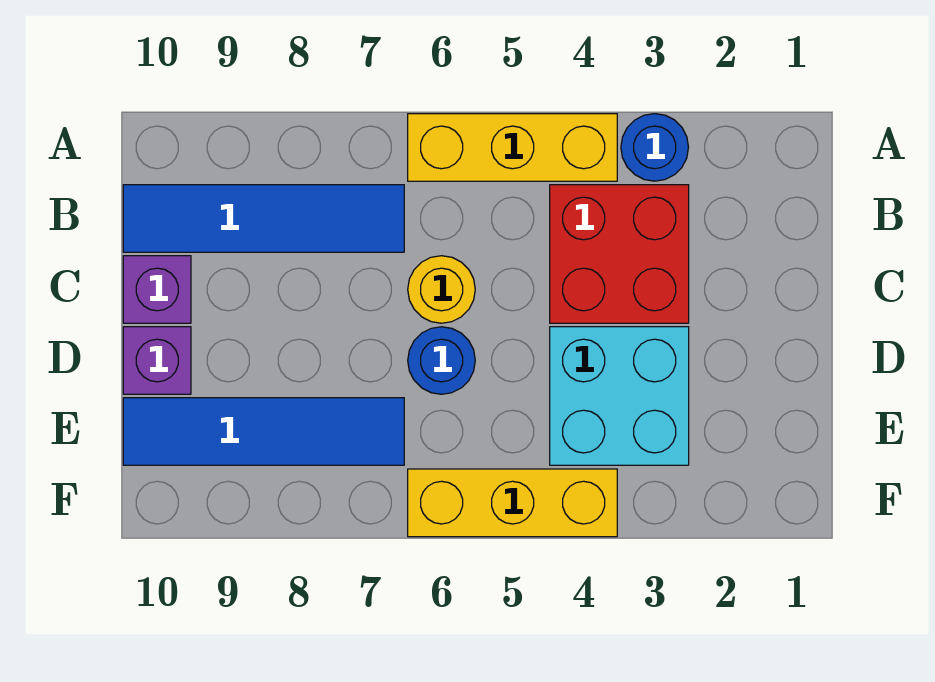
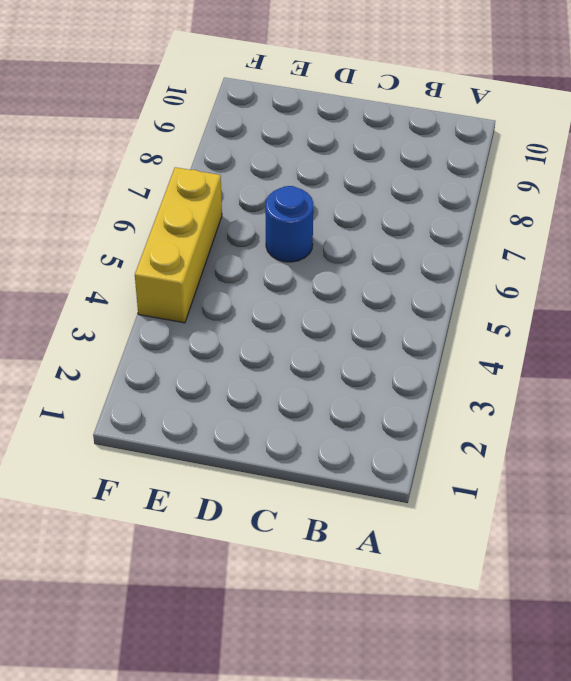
none -> blue round brick A3 level 1
none -> yellow brick A4:A6 level 1

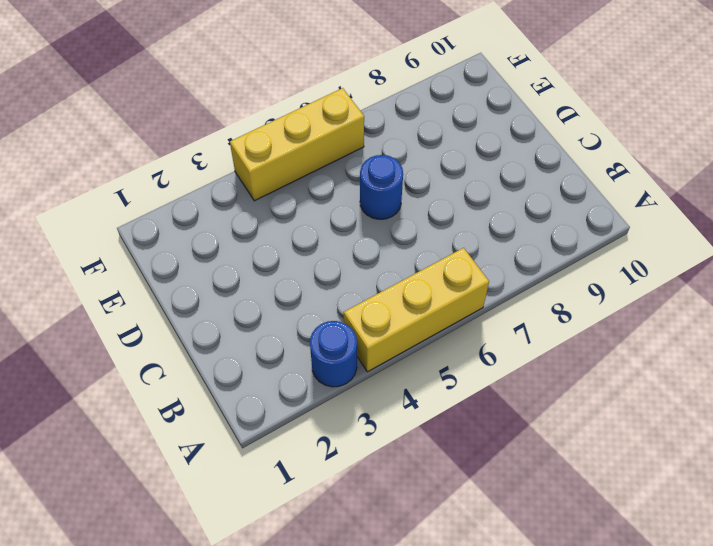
none -> red brick B3:C4 level 1
none -> blue tile B7:B10 level 1

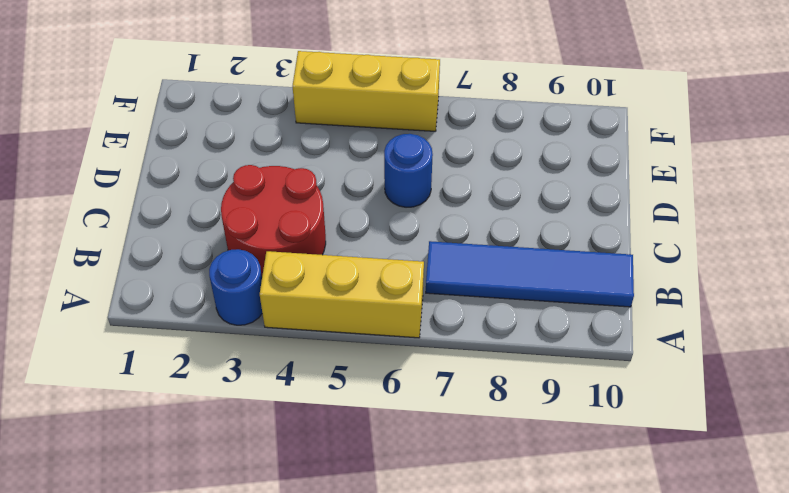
red round brick B3:C4 level 1 -> red brick B3:C4 level 1
none -> yellow round brick C6 level 1
none -> purple brick C10 level 1

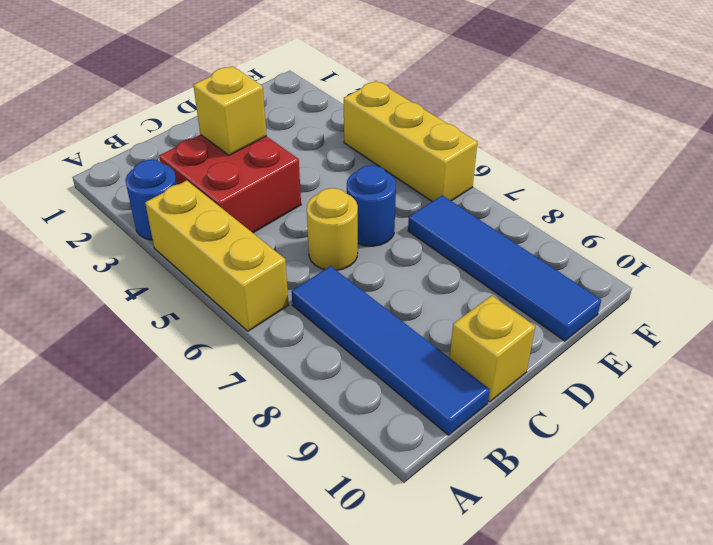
yellow brick C3 level 2 -> none
yellow brick C10 level 1 -> purple brick C10 level 1
none -> cyan brick D3:E4 level 1
none -> purple brick D10 level 1

